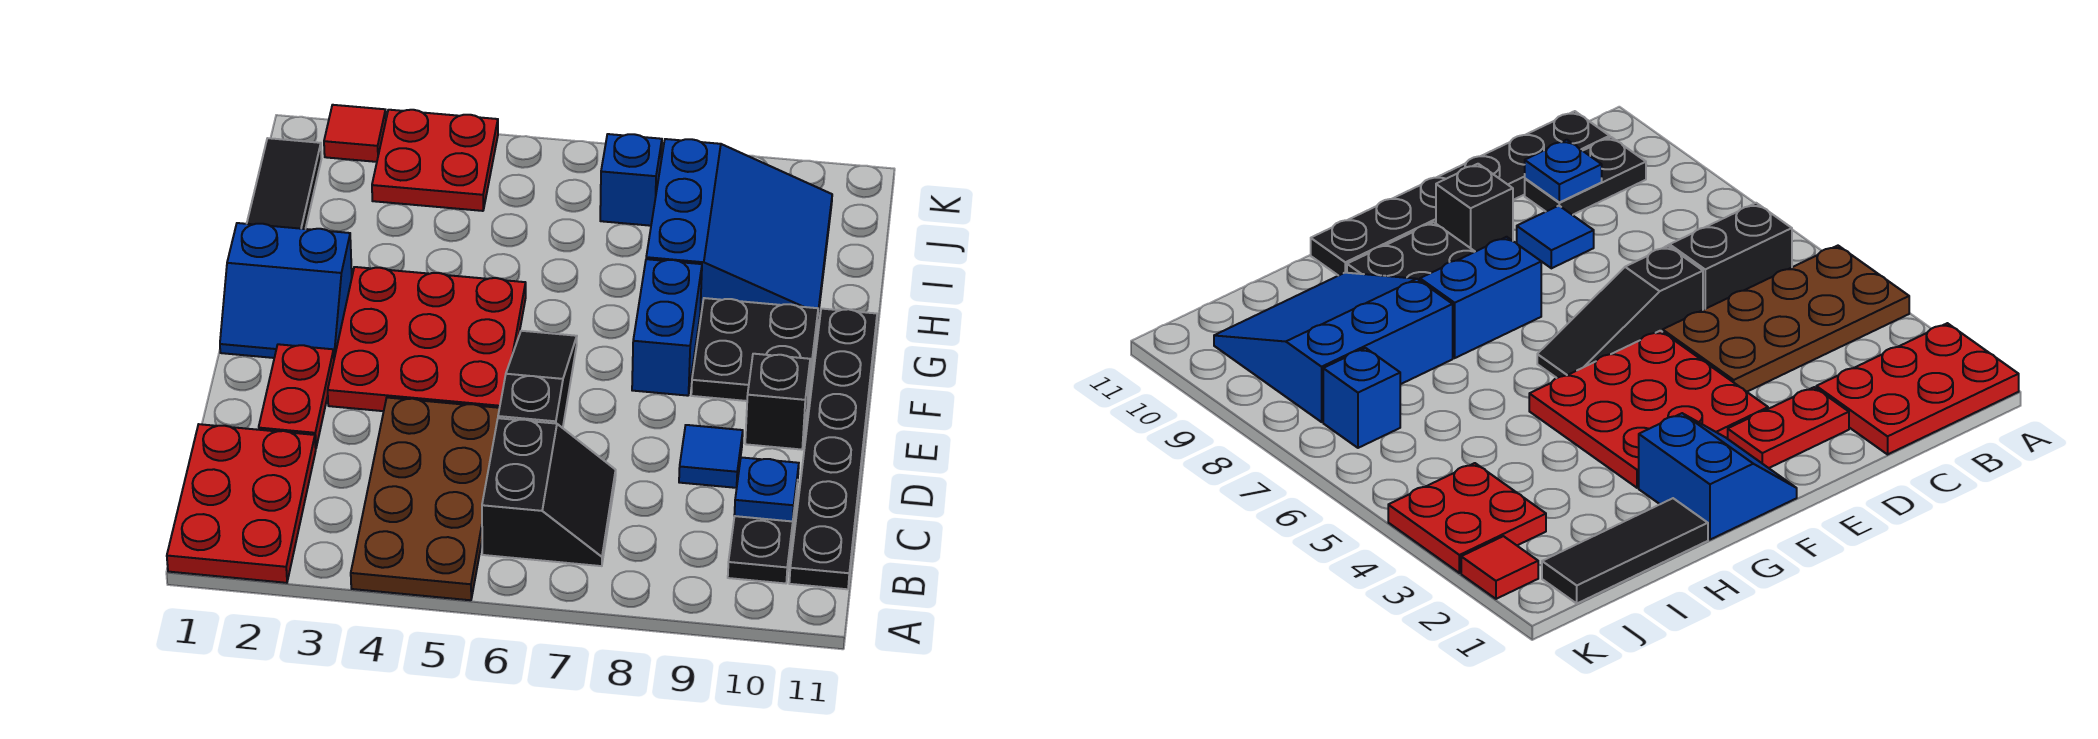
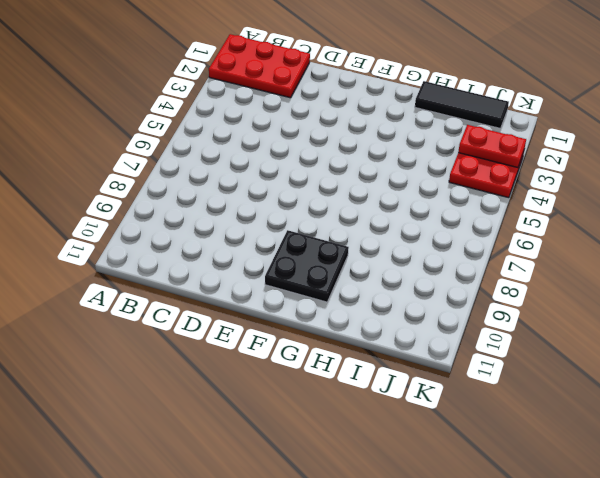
red plate J3:K3 level 2 -> red plate D2:E2 level 1
none -> brown plate A4:D5 level 1
none -> black slope B6:C7 level 1 top 6
none -> black plate B10:C10 level 1

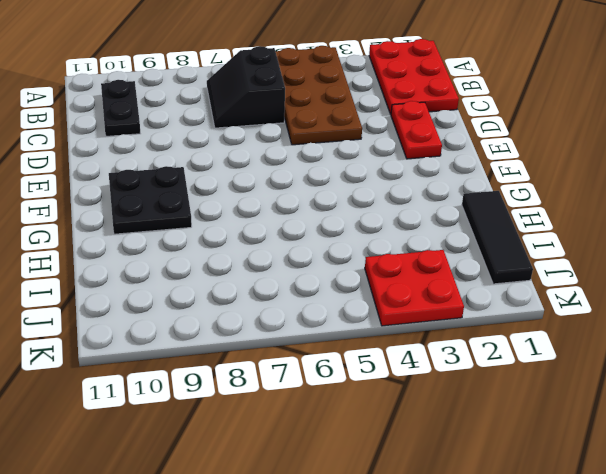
none -> black plate B11:G11 level 1
none -> black slope D6:F6 level 1 top D
none -> blue tile D9 level 1

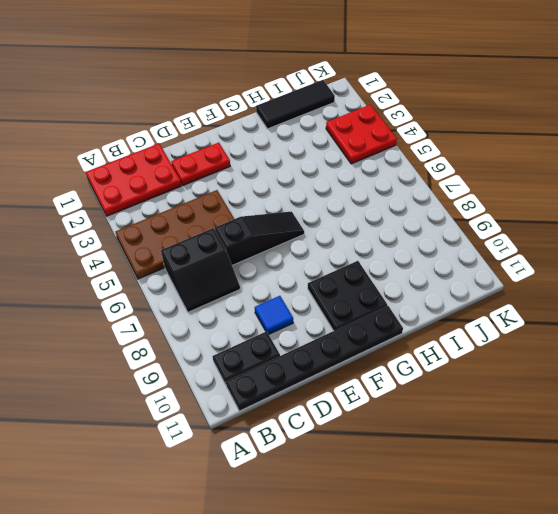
none -> red plate E3:G5 level 1
none -> black brick E10 level 1
none -> blue slope F1:G2 level 1 top G

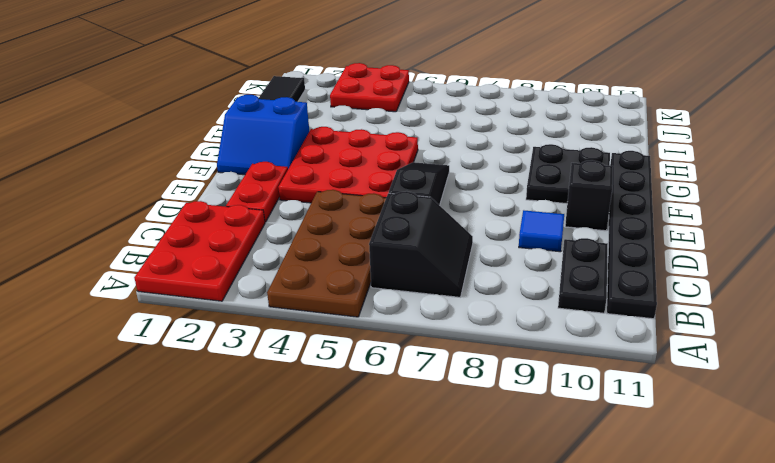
none -> blue brick F8:G8 level 1
none -> blue slope H8:J10 level 1 top 8
none -> blue brick J7 level 1

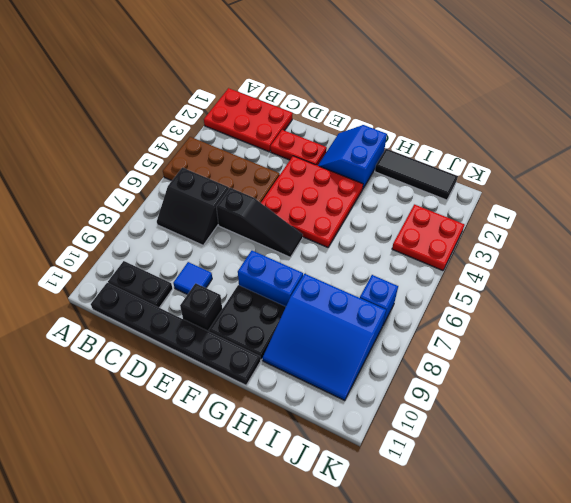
none -> red tile K2 level 1
none -> blue plate C10 level 2

